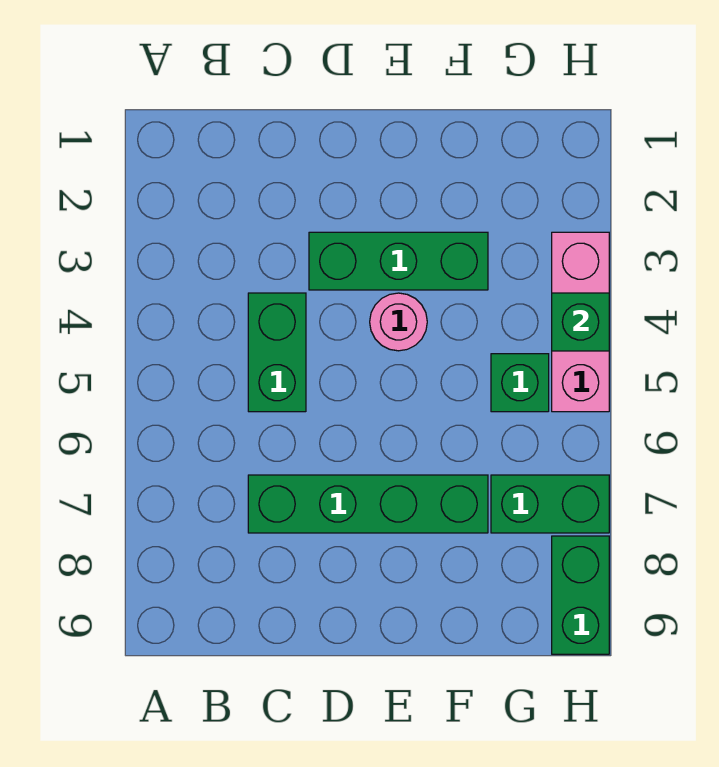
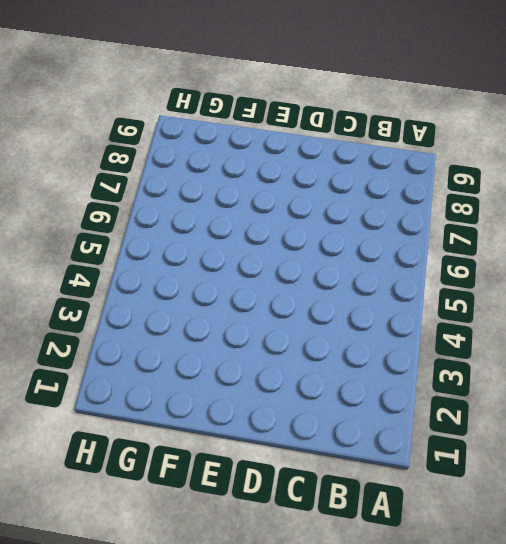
none -> green brick C4:C5 level 1
none -> green brick C7:F7 level 1

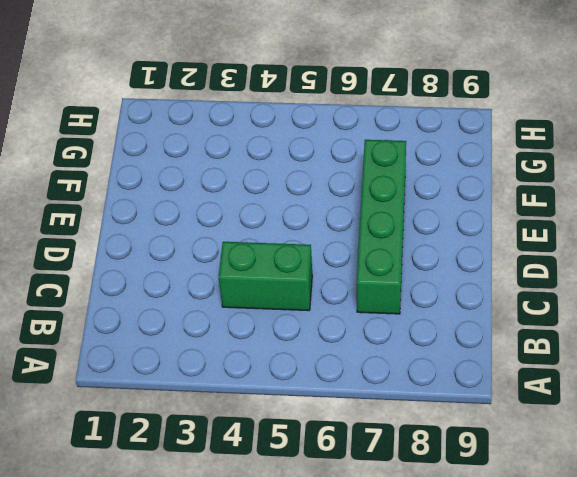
none -> green brick D3:F3 level 1
none -> pink round brick E4 level 1

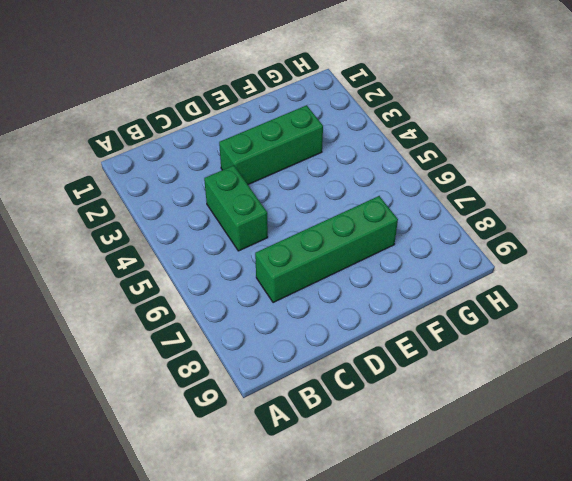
none -> pink round brick E4 level 1
none -> green brick G5 level 1

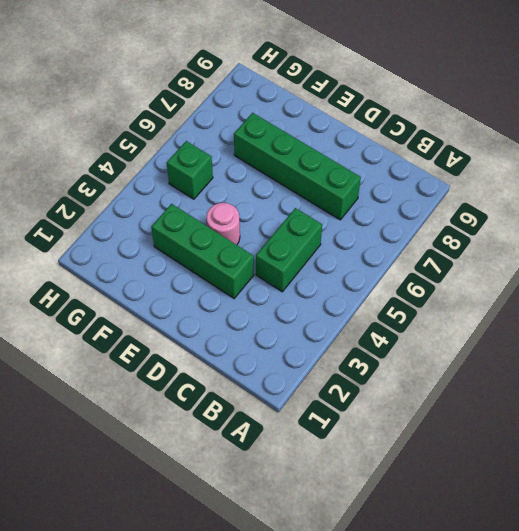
none -> green brick G7:H7 level 1
none -> pink brick H3:H5 level 1

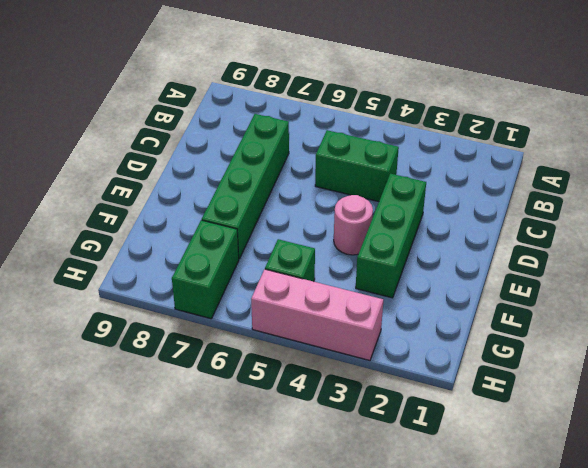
none -> green brick H8:H9 level 1
none -> green brick H4 level 2

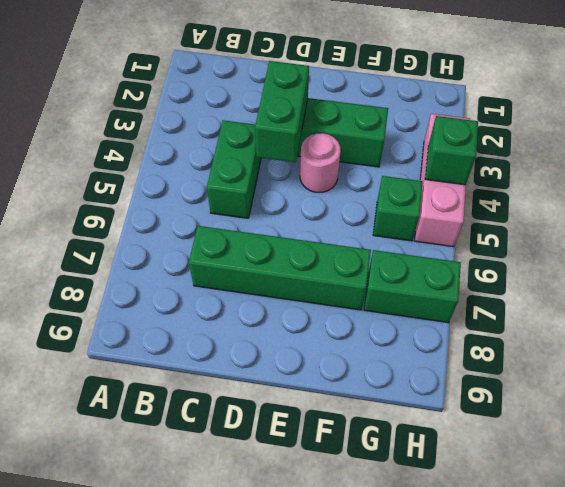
green brick D3:D4 level 2 -> green brick H8:H9 level 1

